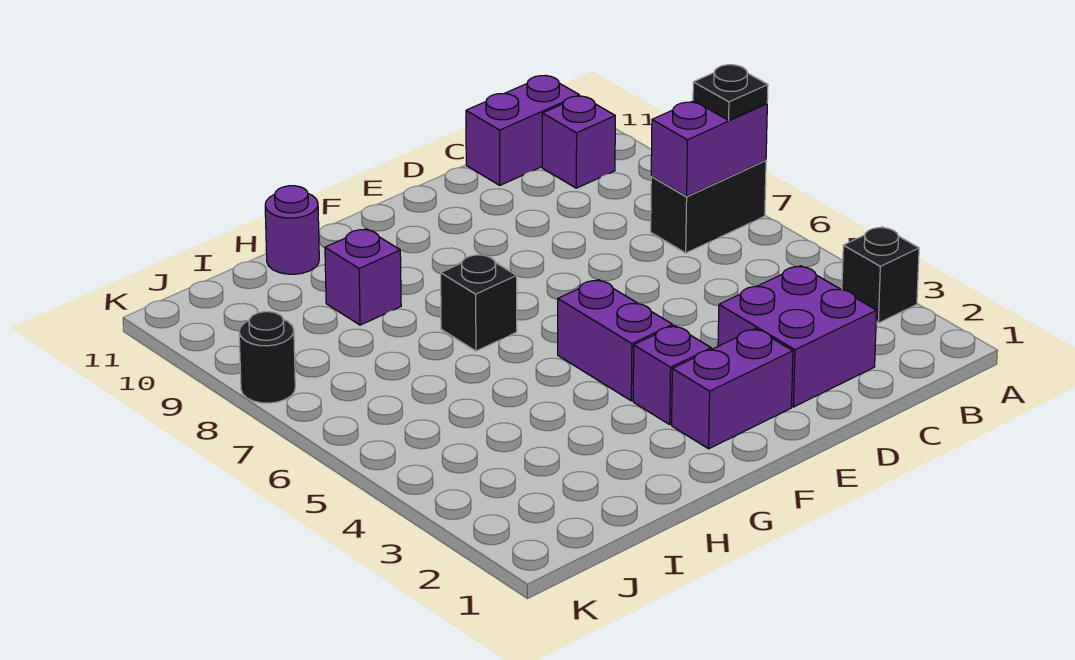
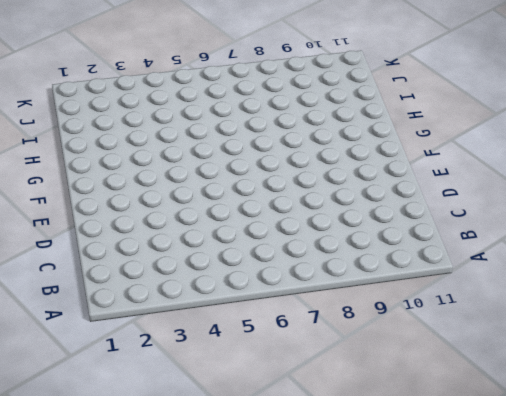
none -> black brick A3 level 1
none -> black brick A7:B7 level 1
none -> purple brick B10 level 1

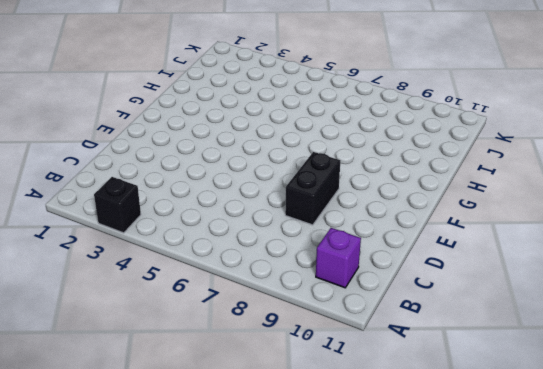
black brick D8:E8 level 1 -> black brick A7:B7 level 1
none -> purple brick B11:C11 level 1
none -> purple brick C2:D3 level 1
none -> purple brick E2:F2 level 1

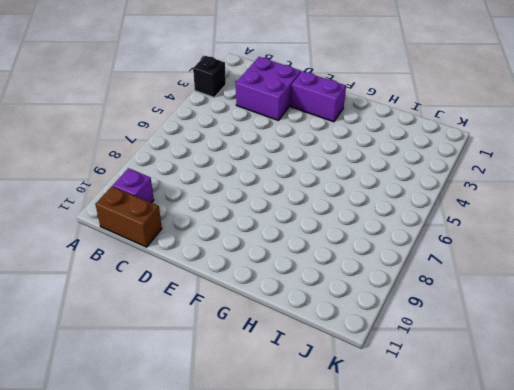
brown brick B11:C11 level 1 -> purple brick B11:C11 level 1
none -> black brick A7:B7 level 1
none -> purple brick F3 level 1
none -> purple brick F4:F5 level 1

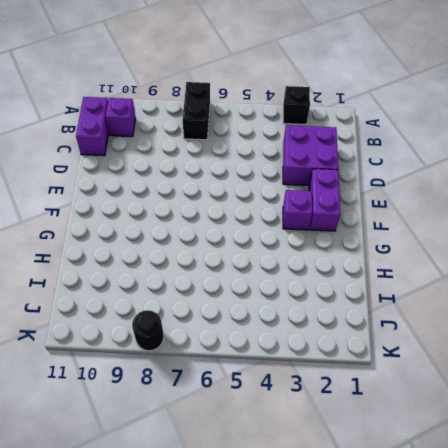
none -> purple brick F4:F5 level 1
none -> black brick G7 level 1
none -> purple brick H9 level 1

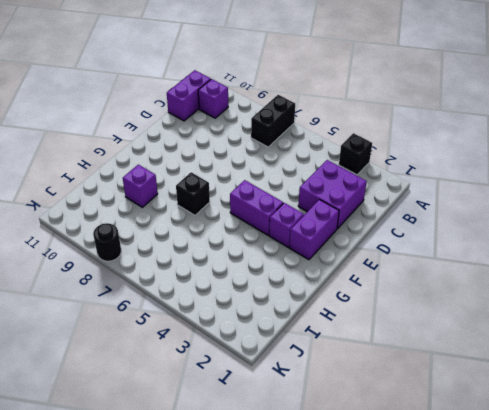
none -> purple round brick H11 level 1
none -> purple brick A7:B7 level 2
none -> black plate A7 level 3

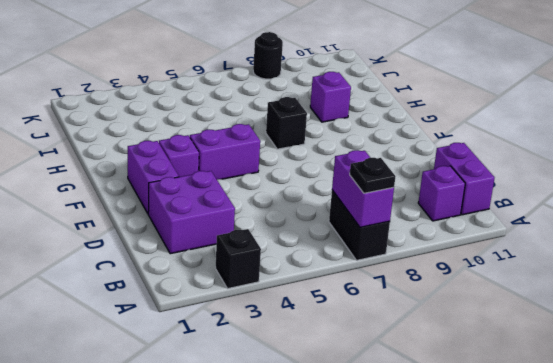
none -> purple round brick H11 level 1

